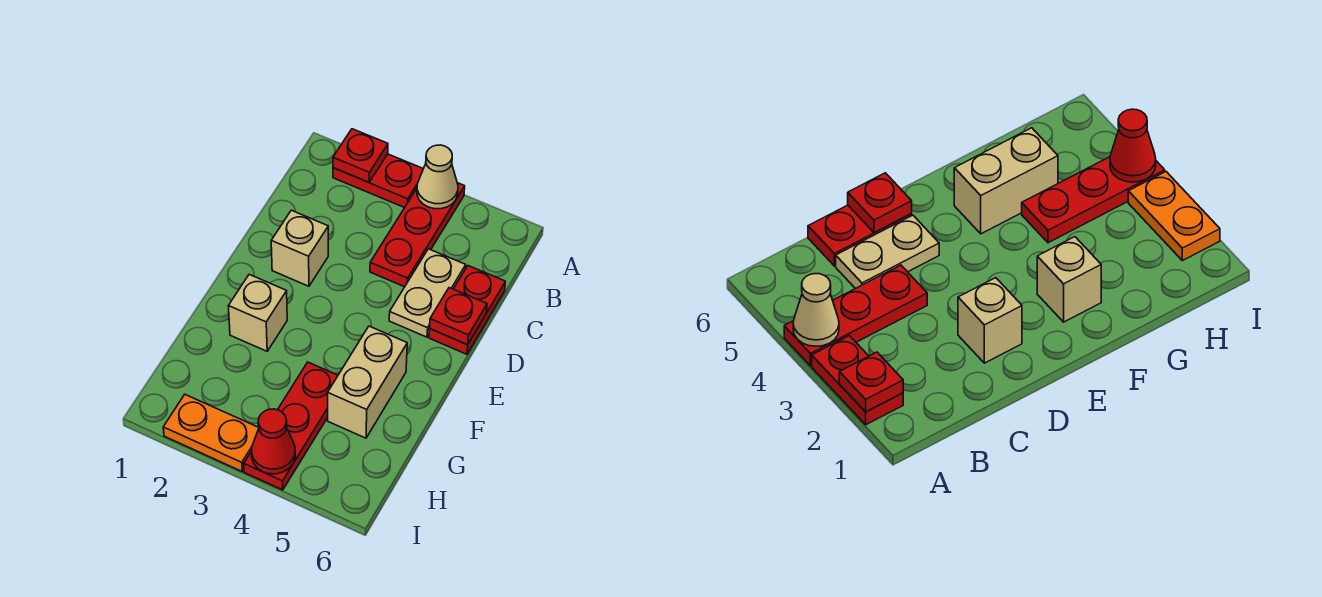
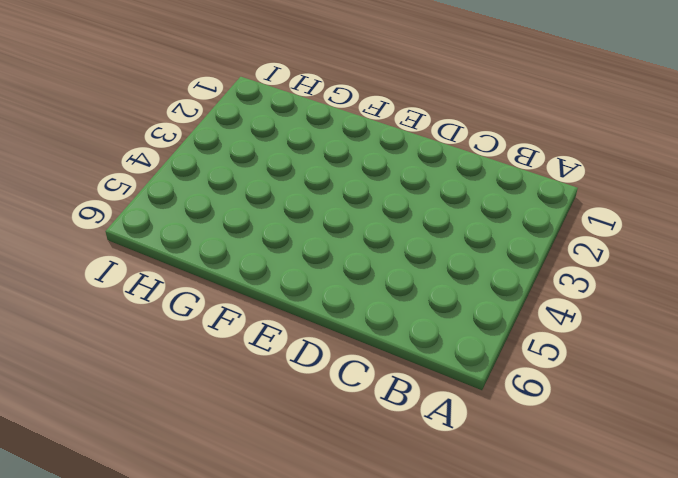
none -> red plate A2:A3 level 1
none -> red plate A4:C4 level 1
none -> tan plate C5:D5 level 1

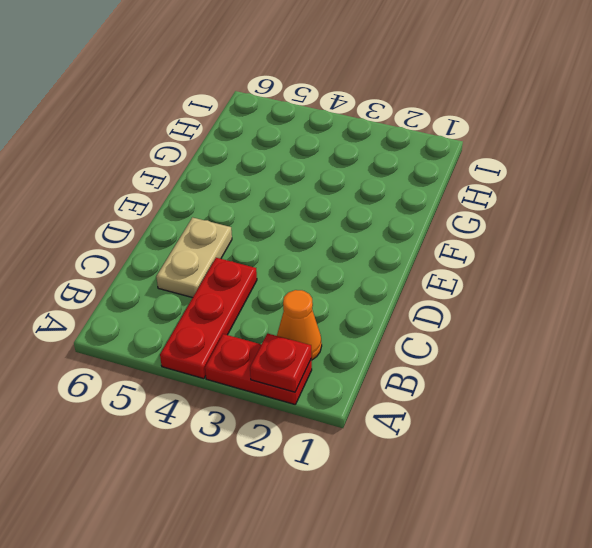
orange cone B2 level 1 -> none
none -> red plate C6:D6 level 1
none -> tan brick D2 level 1
none -> tan brick F2 level 1

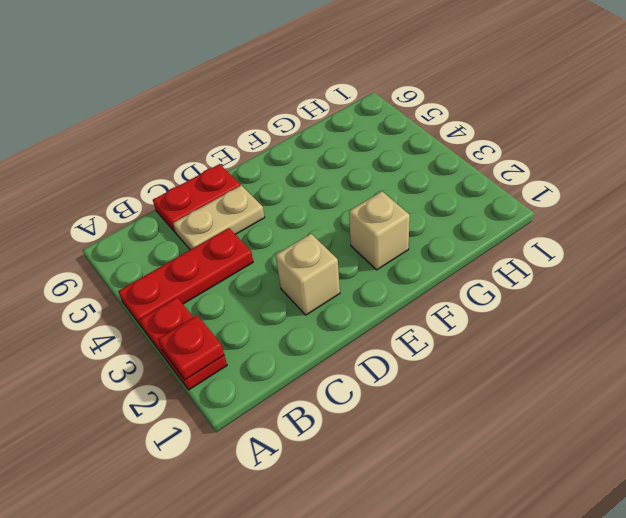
none -> tan brick F5:G5 level 1
none -> red plate G4:I4 level 1
none -> orange plate I2:I3 level 1

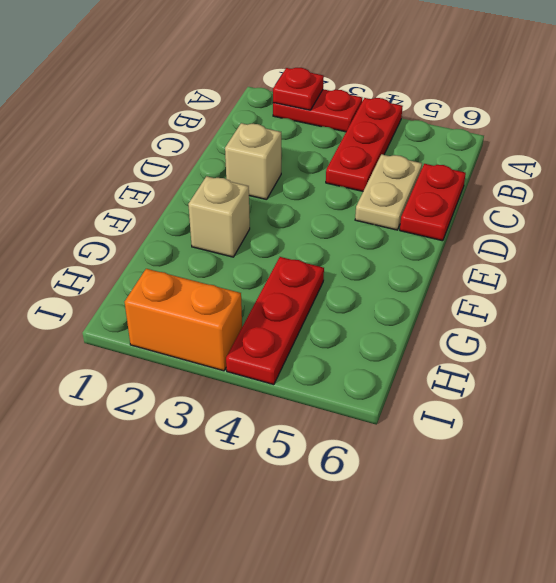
orange brick I2:I3 level 1 -> orange plate I2:I3 level 1
none -> tan brick F5:G5 level 1
none -> tan cone A4 level 2
none -> red plate D6 level 2

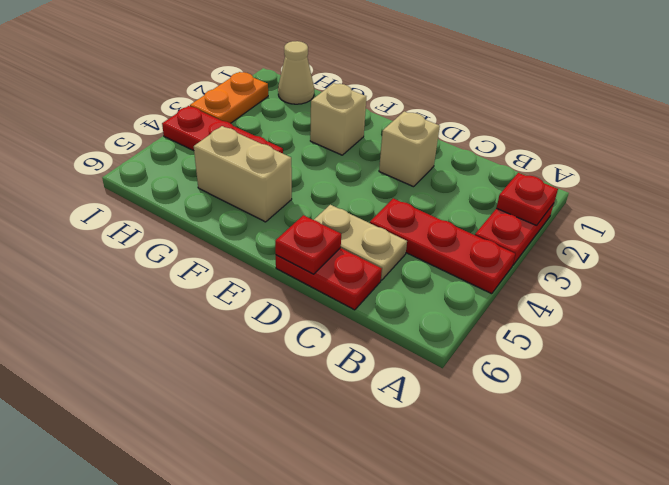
tan cone H1 level 1 -> tan cone A4 level 2
none -> red cone I4 level 2

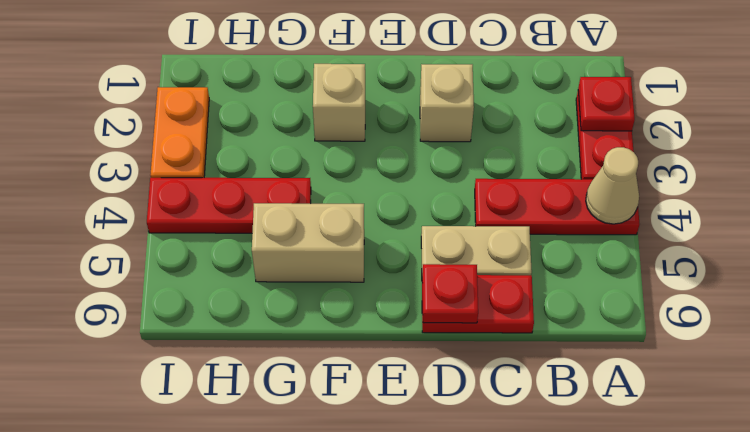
none -> red cone I4 level 2

